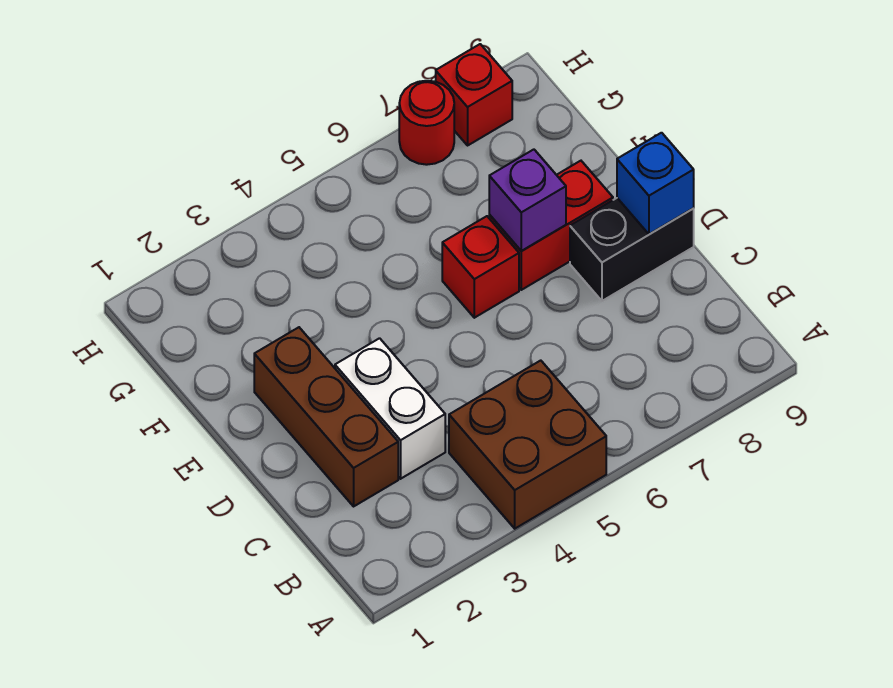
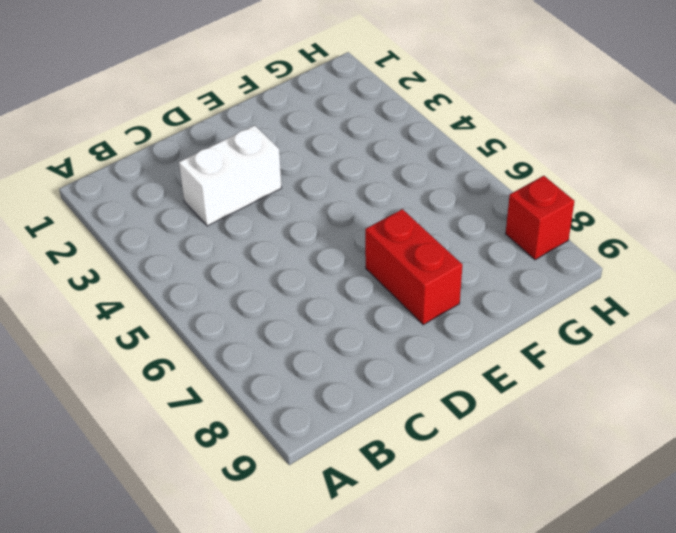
none -> brown brick A4:B5 level 1
none -> brown brick C2:E2 level 1

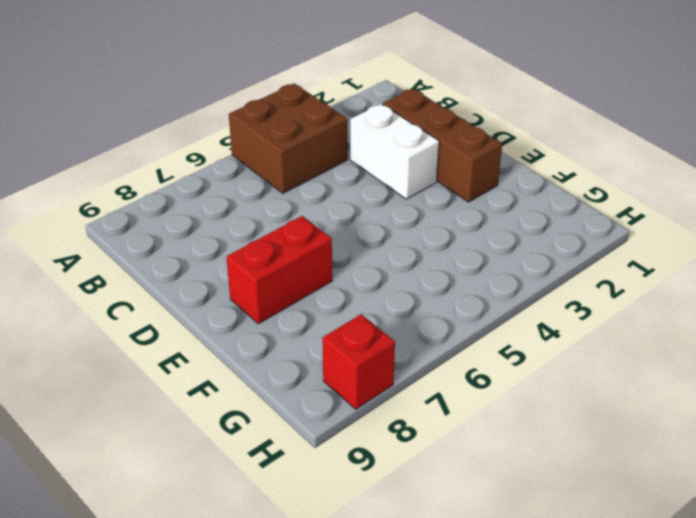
none -> black brick D8:D9 level 1
none -> red brick E6 level 1

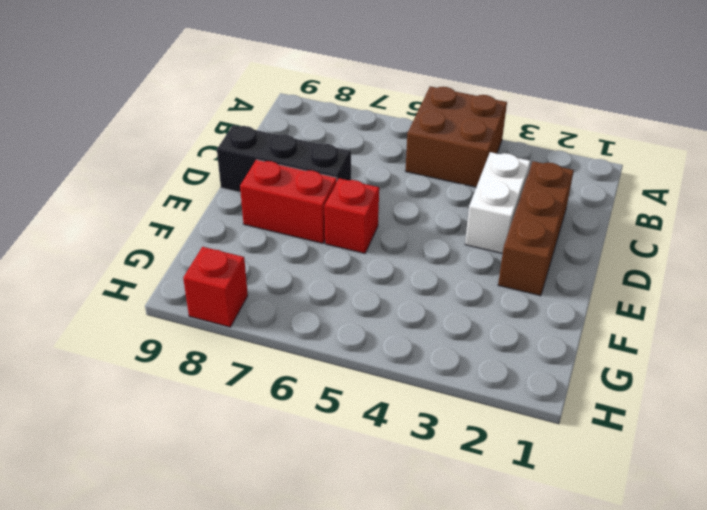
black brick D7:D9 level 1 -> black brick D8:D9 level 1
none -> red round brick H7 level 1
none -> blue brick D9 level 2

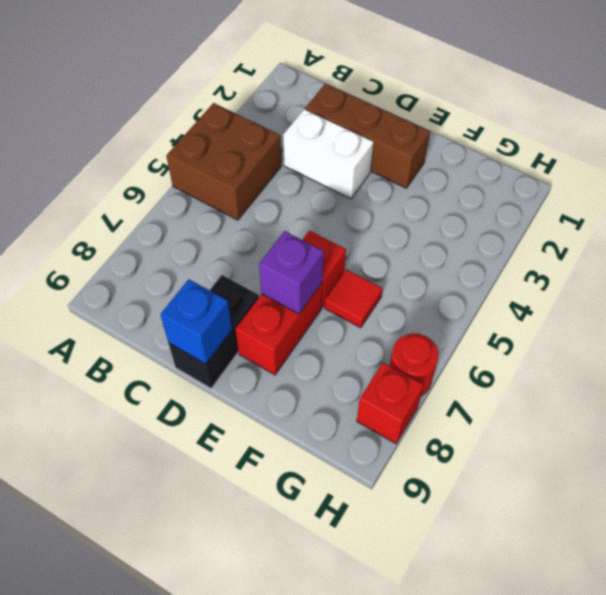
red tile F6 level 1 -> none

